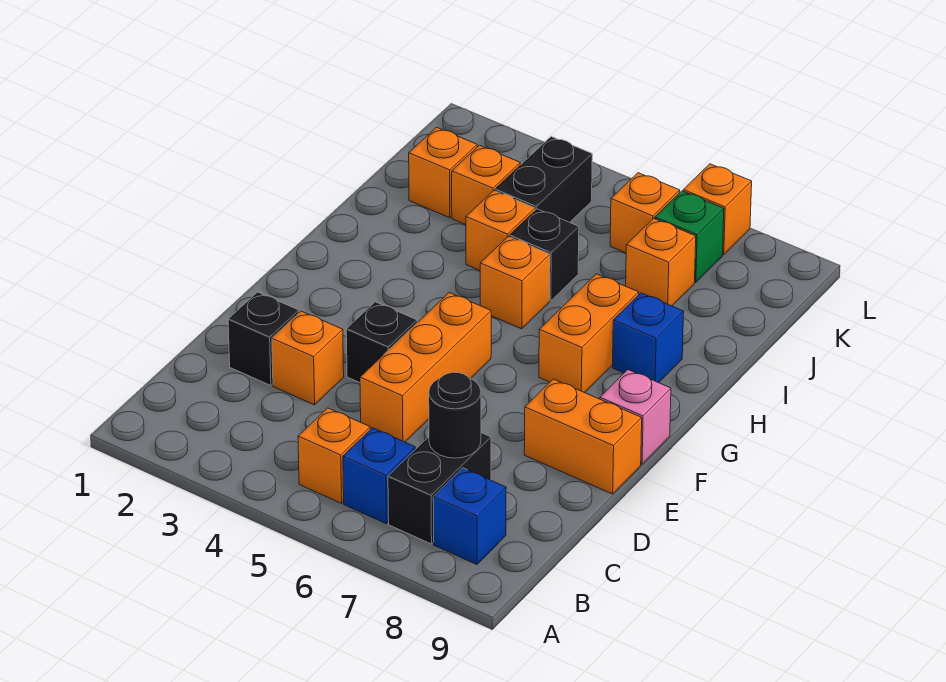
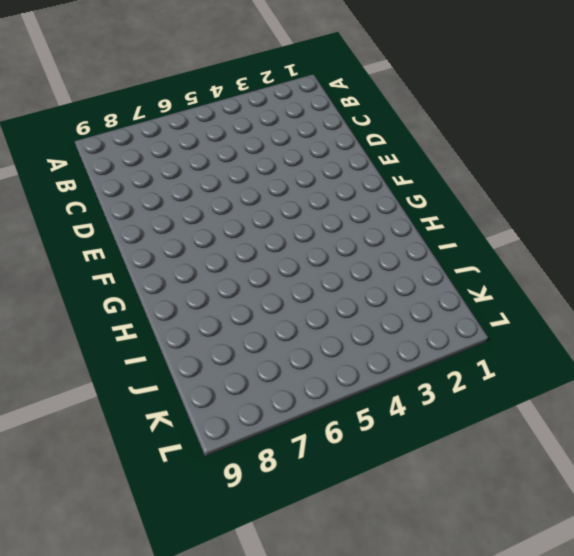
none -> orange brick B5 level 1
none -> blue brick B6 level 1
none -> black brick B7:C7 level 1

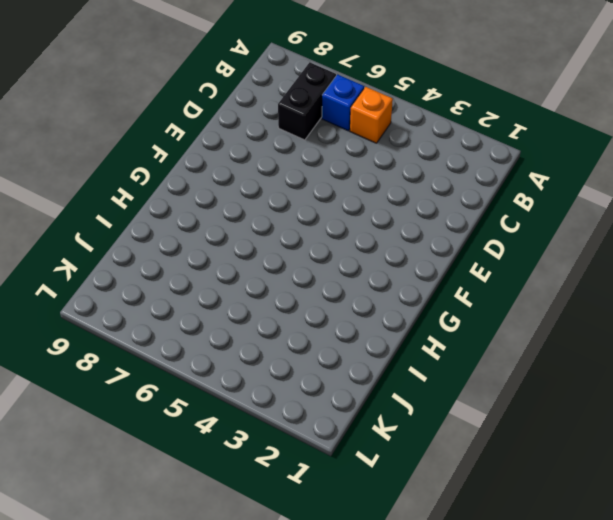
none -> blue brick B8 level 1
none -> black brick D2 level 1
none -> orange brick D3 level 1

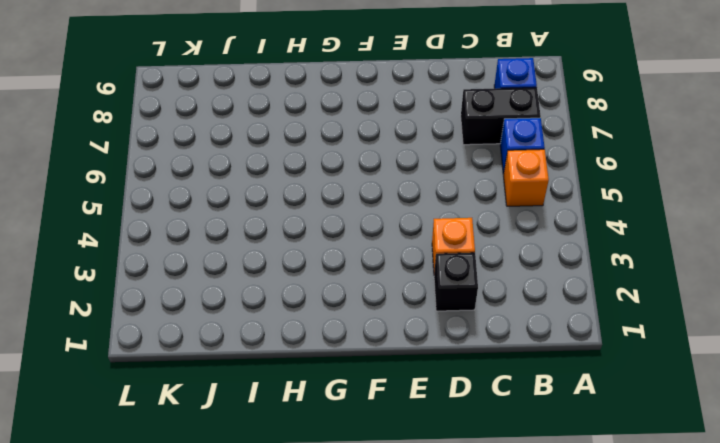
none -> orange brick D5:F5 level 1
none -> black brick E4 level 1
none -> orange brick E8:E9 level 1

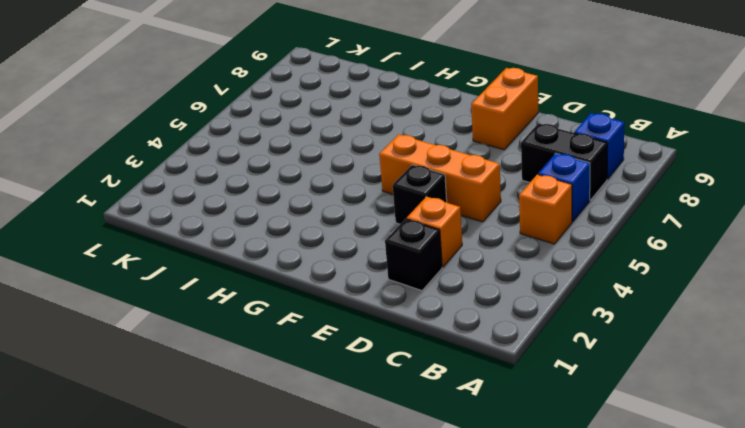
none -> pink brick F9 level 1
none -> orange brick G7:H7 level 1
none -> orange brick H5 level 1

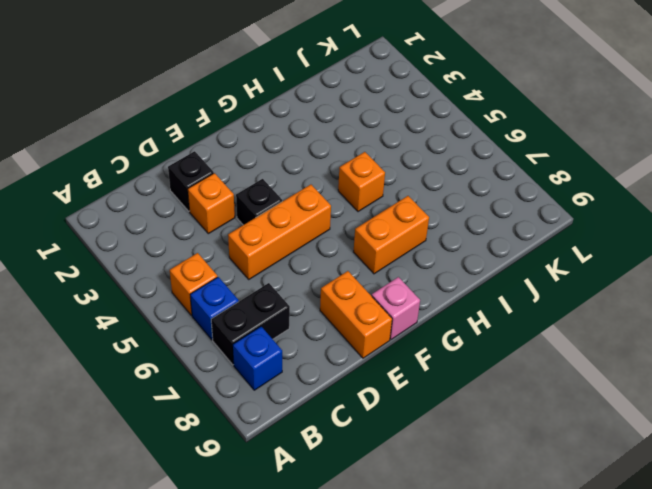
none -> blue brick H8 level 1
none -> orange brick I4 level 1
none -> black brick I5 level 1

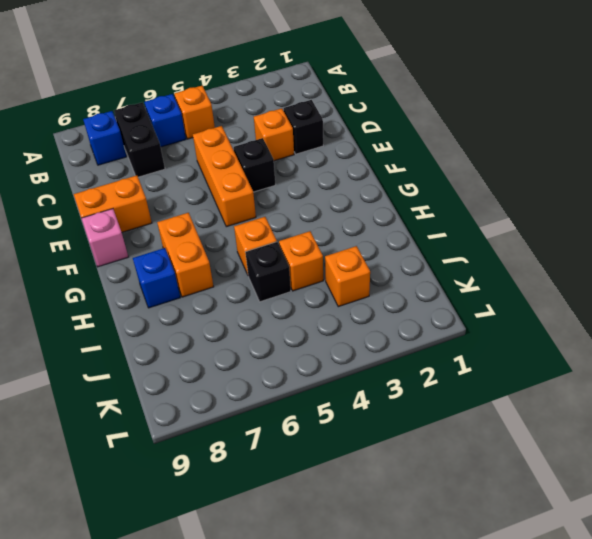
none -> orange brick J2 level 1
none -> black brick J4:K4 level 1
none -> orange brick J7 level 1

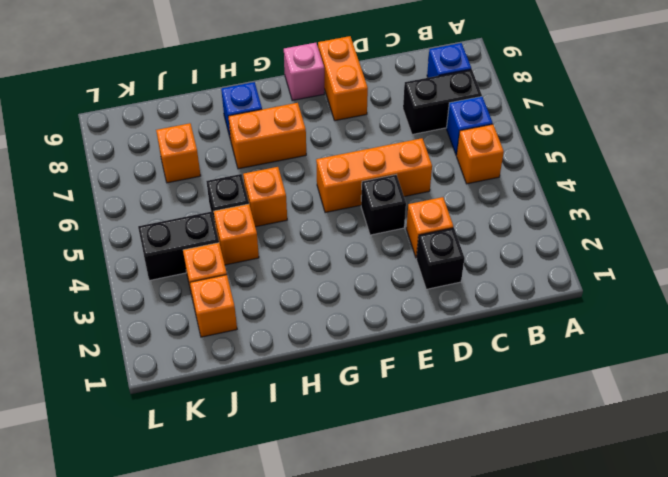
none -> orange brick K6 level 1
none -> green brick K7 level 1
none -> orange brick L7 level 1

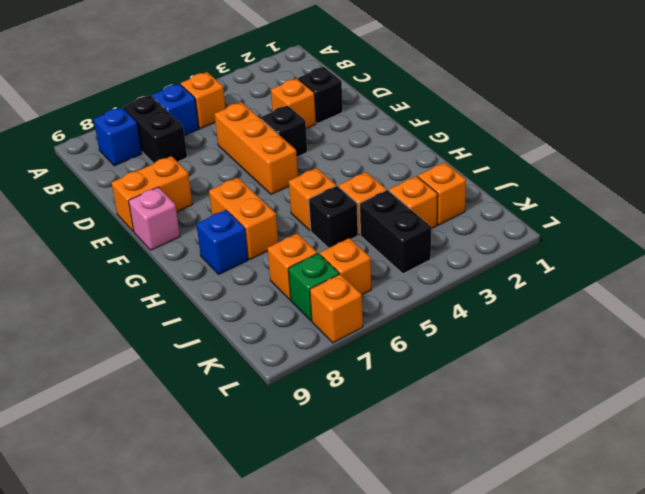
none -> black round brick C7 level 2

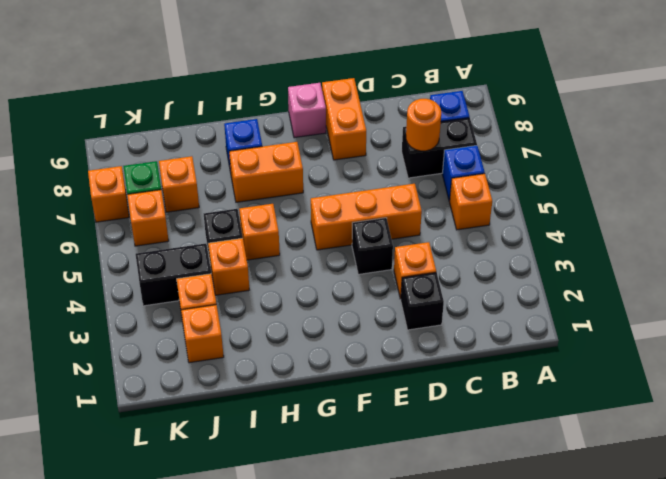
orange round brick C7 level 2 -> black round brick C7 level 2

